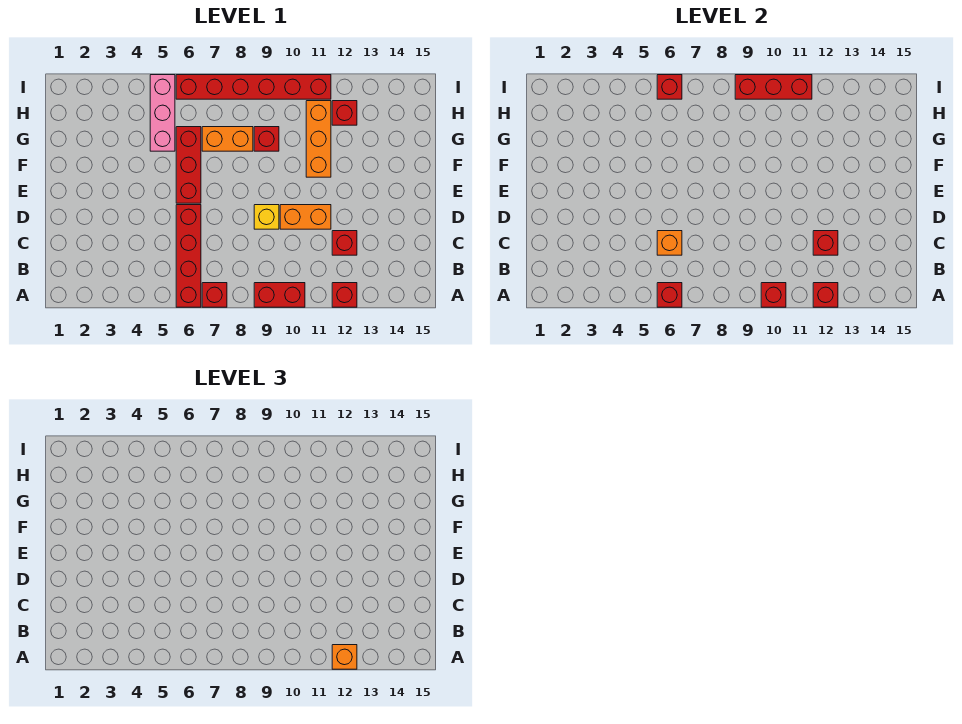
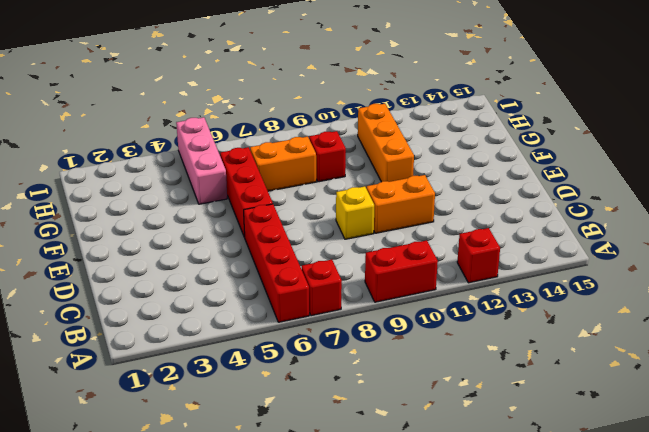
none -> red brick C12 level 1
none -> red brick H12 level 1
none -> red brick I6:I11 level 1

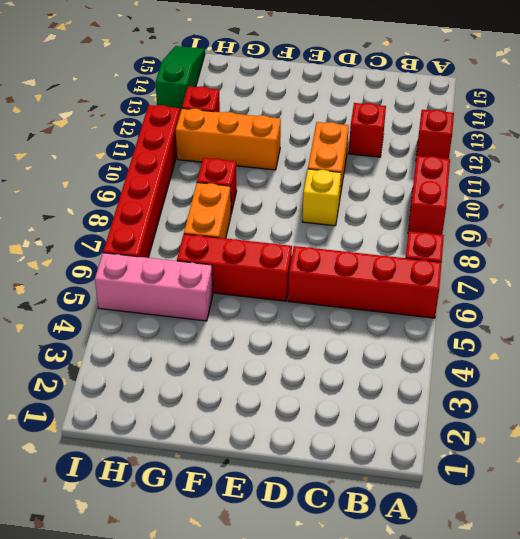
green slope I13:I15 level 1 top 13 -> none
none -> red brick A6 level 2
none -> red brick A10 level 2
none -> red brick A12 level 2

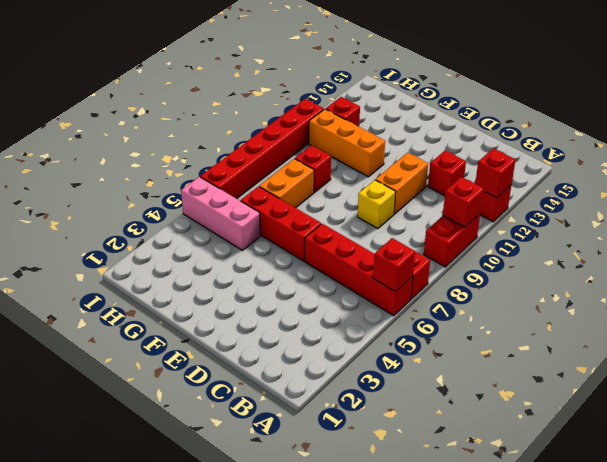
none -> orange brick C6 level 2
none -> red brick C12 level 2
none -> red brick I6 level 2

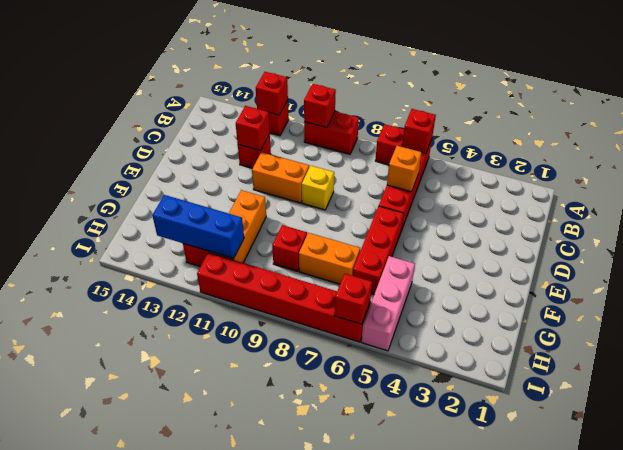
blue brick H11:H13 level 2 -> none
none -> red brick I9:I11 level 2
none -> orange brick A12 level 3

